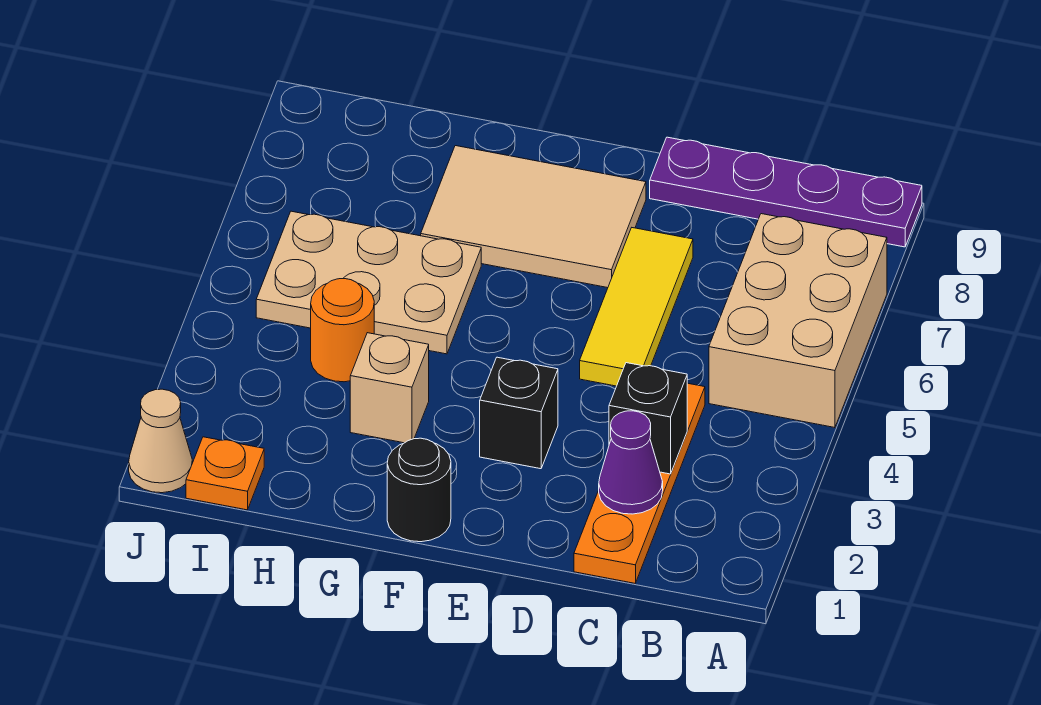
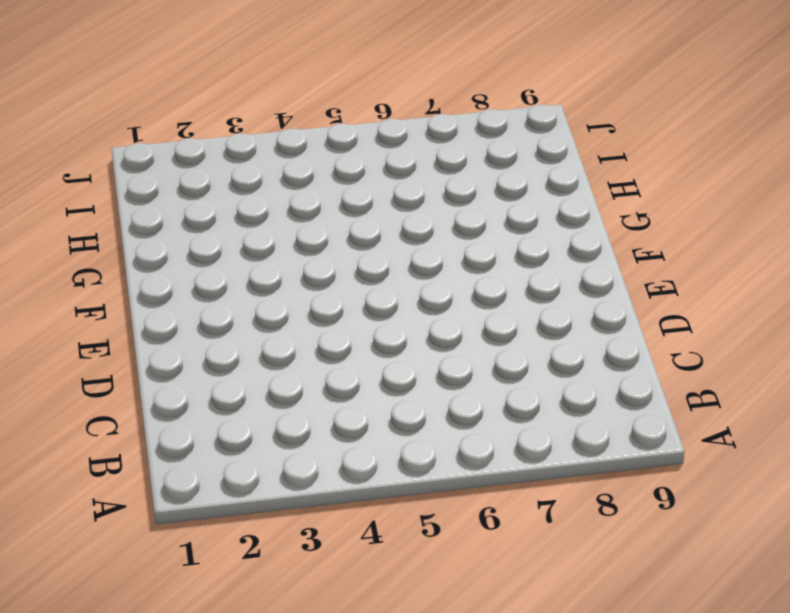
none -> tan brick A5:B7 level 1
none -> purple plate A9:D9 level 1
none -> orange plate C1:C4 level 1

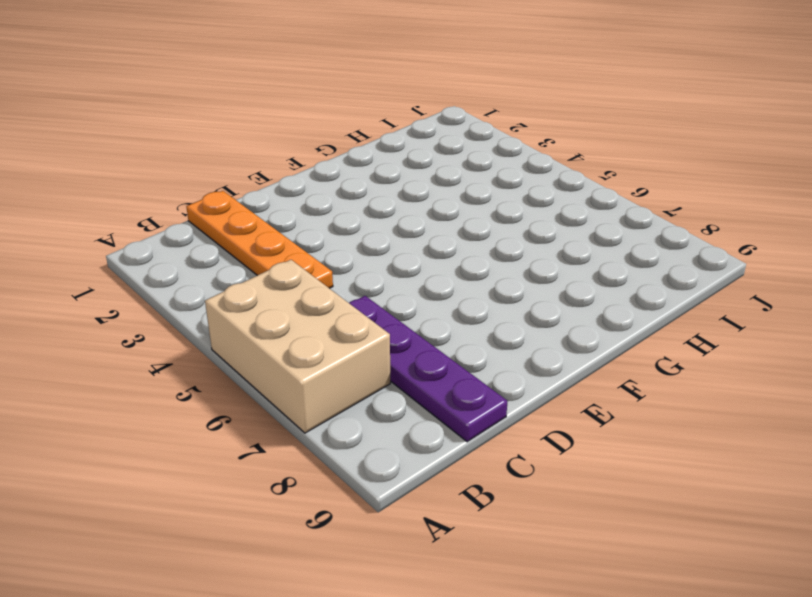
purple plate C6:C9 level 1 -> purple plate A9:D9 level 1
none -> yellow tile D5:D7 level 1
none -> black brick E3 level 1
none -> tan tile E7:G8 level 1

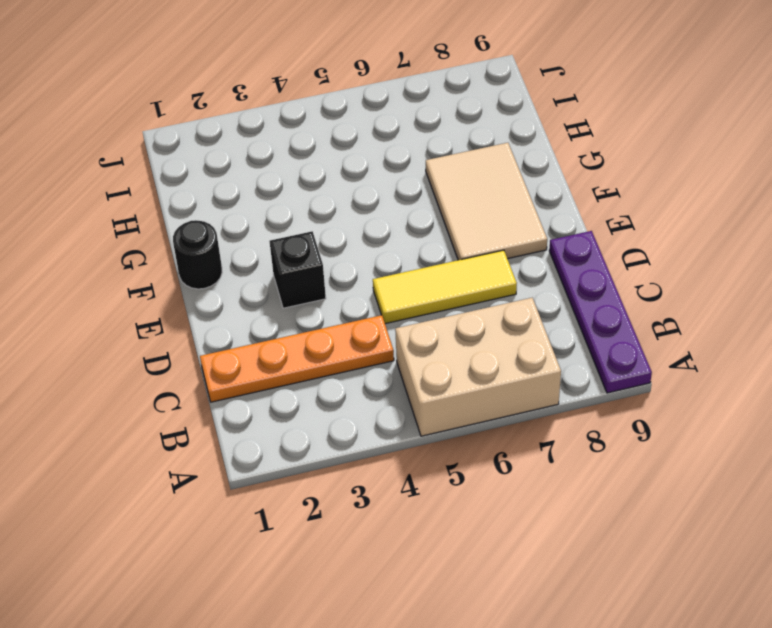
none -> tan brick G3 level 1
none -> tan plate G5:I6 level 1
none -> orange round brick H4 level 1

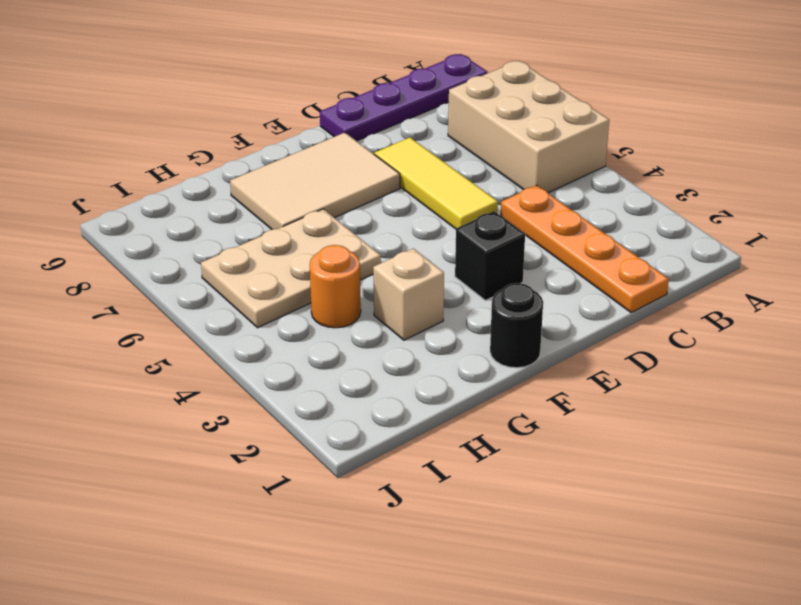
none -> orange plate I1 level 1
none -> tan cone J1 level 1
none -> purple cone C2 level 2

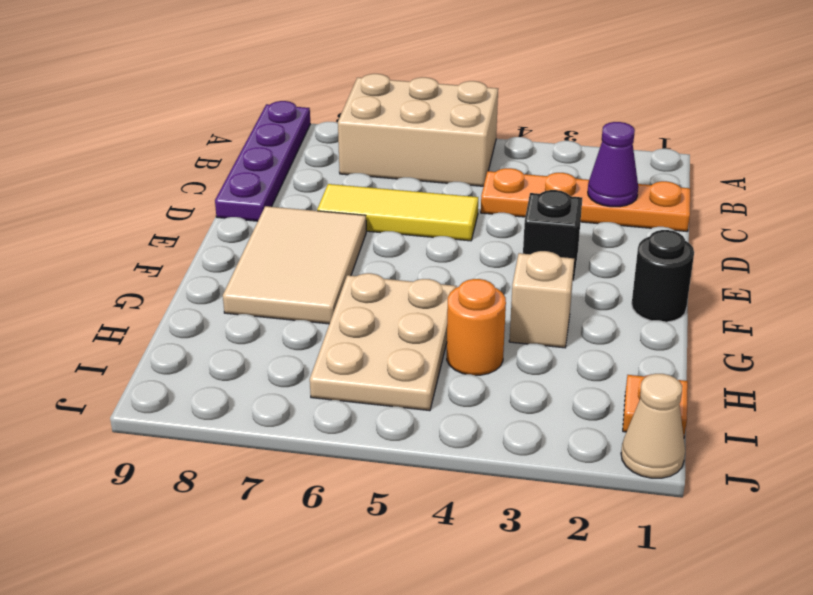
none -> black brick C3 level 2

